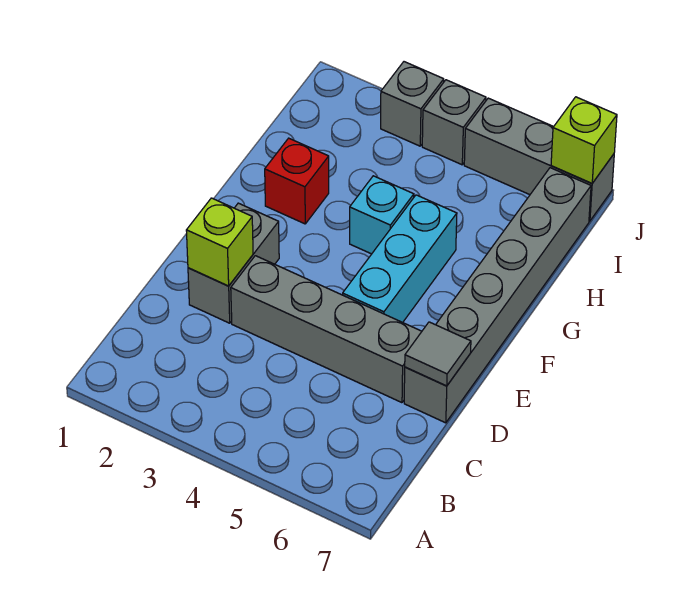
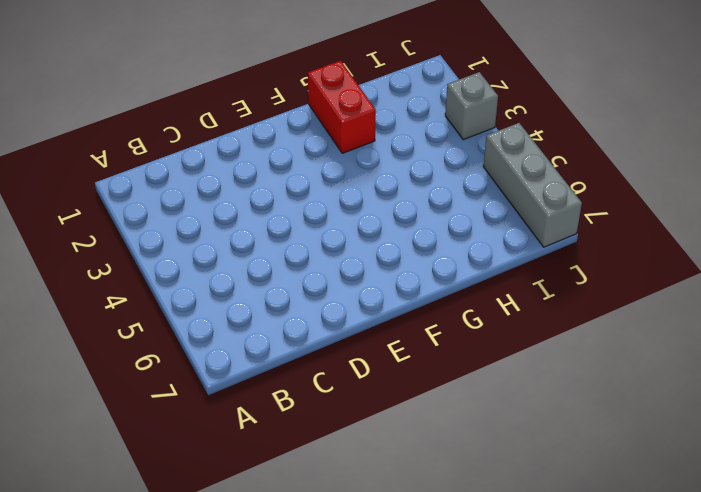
red brick G1:G2 level 1 -> red brick G2 level 1
none -> grey brick D2:E2 level 1
none -> grey brick D3:D6 level 1
none -> grey brick D7:I7 level 1

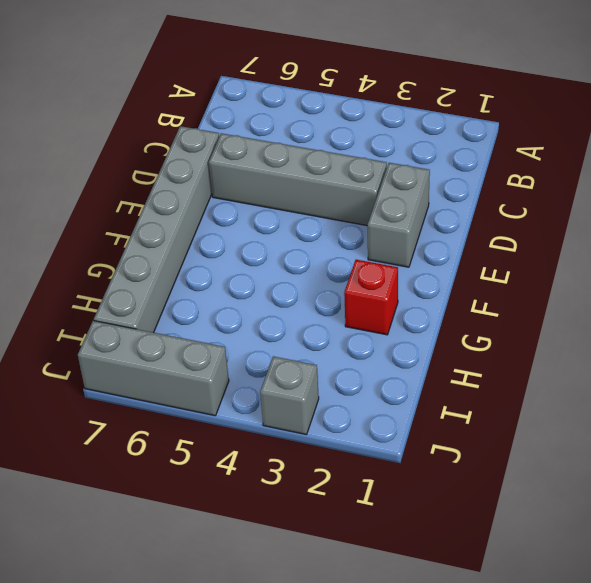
none -> cyan brick E5:G5 level 1
none -> cyan brick G4 level 1
none -> grey brick J4 level 1

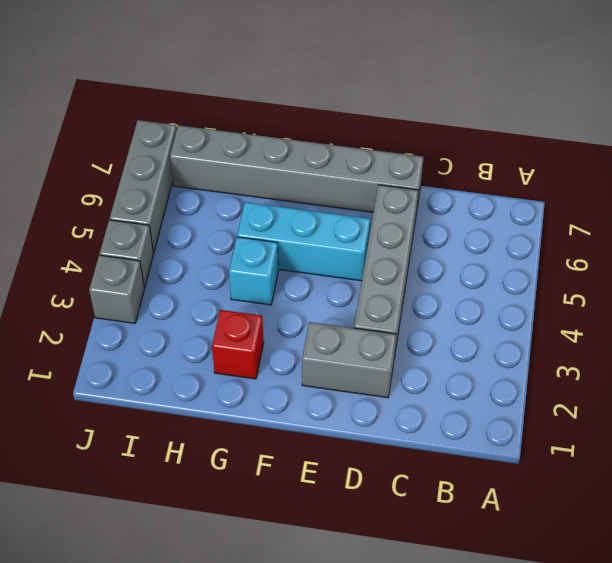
none -> lime brick D2 level 2
none -> grey tile D7 level 2
none -> lime brick J7 level 2

